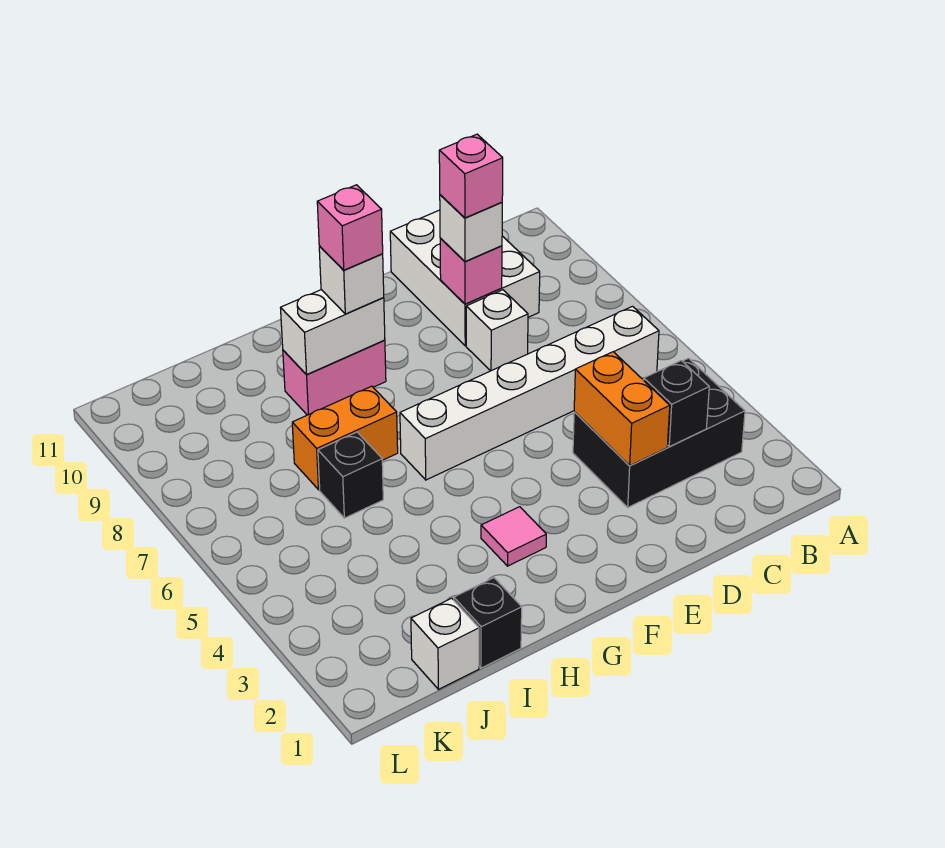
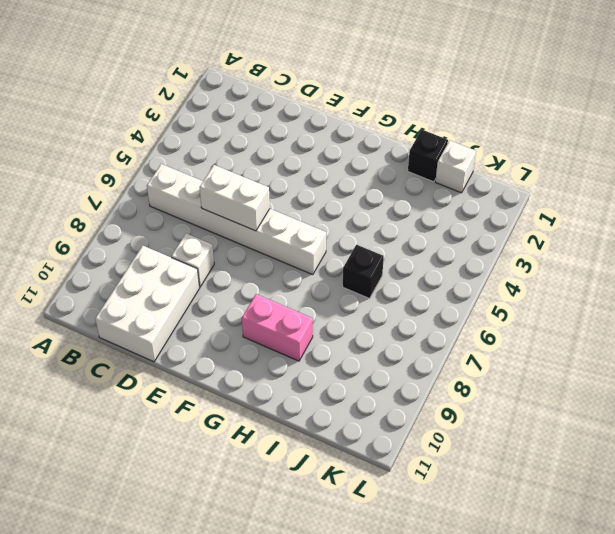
white brick D6:E6 level 2 -> white brick G9:H9 level 2
none -> black brick B3:D4 level 1
none -> pink tile G3 level 1
none -> orange brick H7:I7 level 1

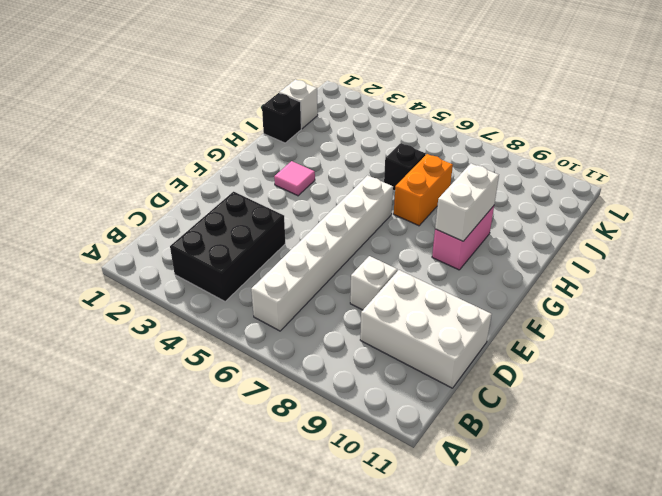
none -> black brick C3 level 2
none -> orange brick D3:D4 level 2
none -> pink brick D9 level 2

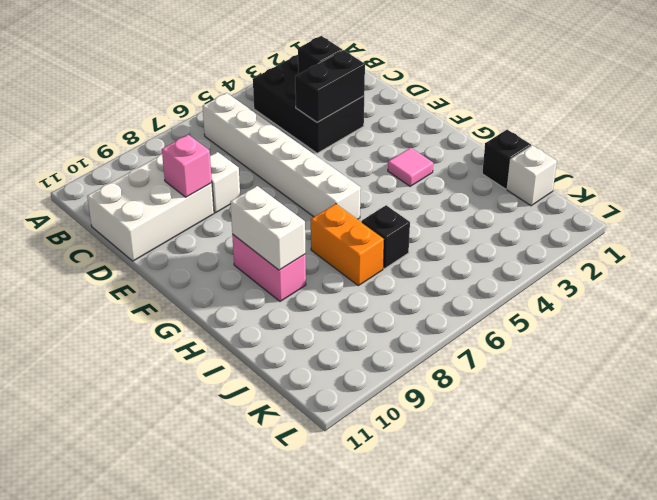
black brick D3:D4 level 2 -> orange brick D3:D4 level 2
none -> white brick D9 level 3
none -> white brick G9 level 3
none -> pink brick D9 level 4

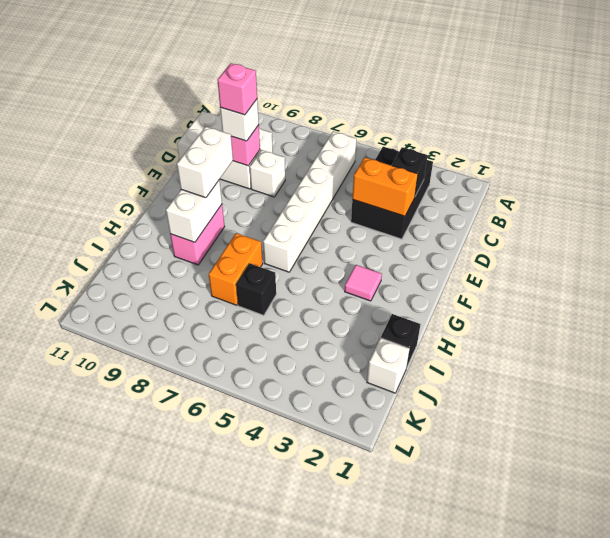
white brick F9:G9 level 3 -> white brick G9 level 3
none -> pink brick G9 level 4

